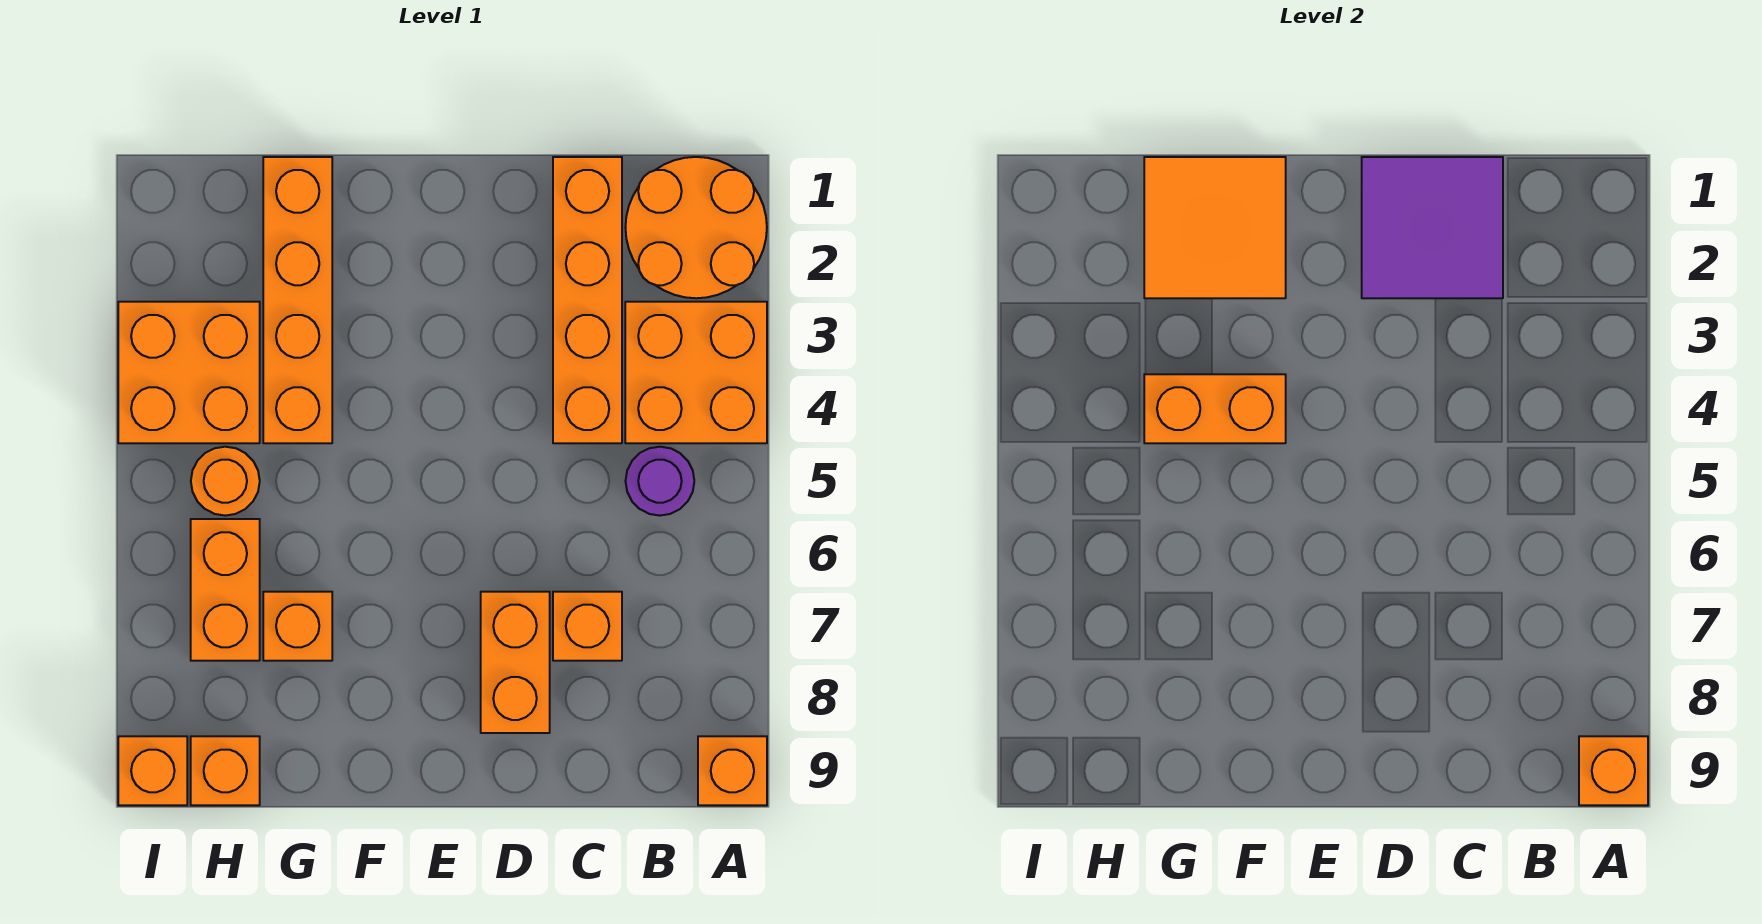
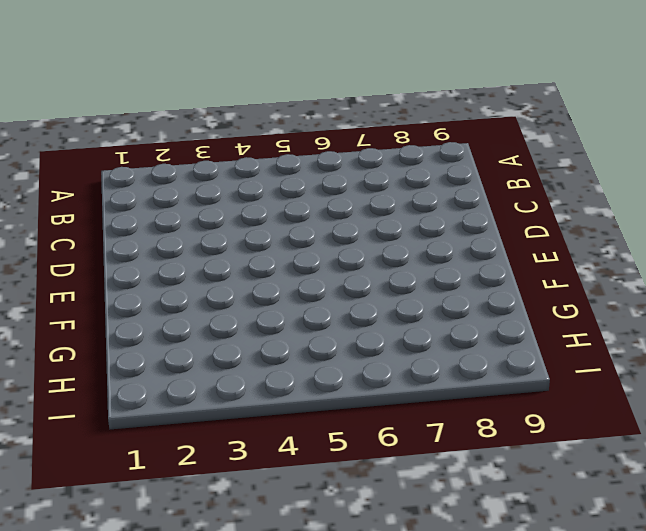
none -> orange round brick A1:B2 level 1
none -> orange brick A3:B4 level 1
none -> orange brick A9 level 1

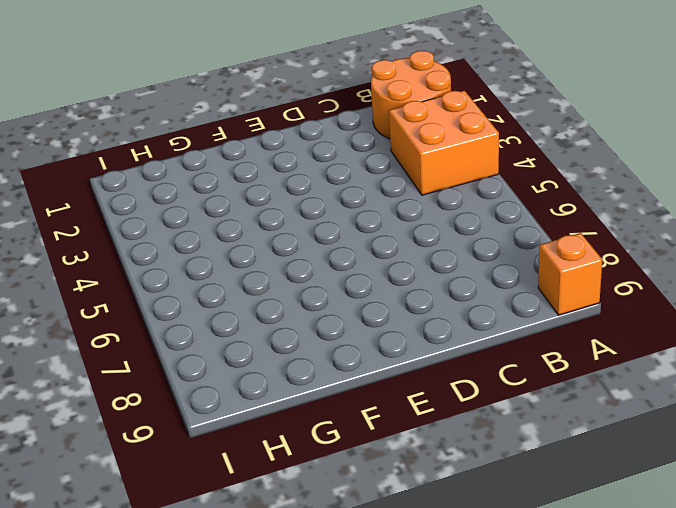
none -> purple round brick B5 level 1
none -> orange brick C1:C4 level 1
none -> orange brick C7 level 1

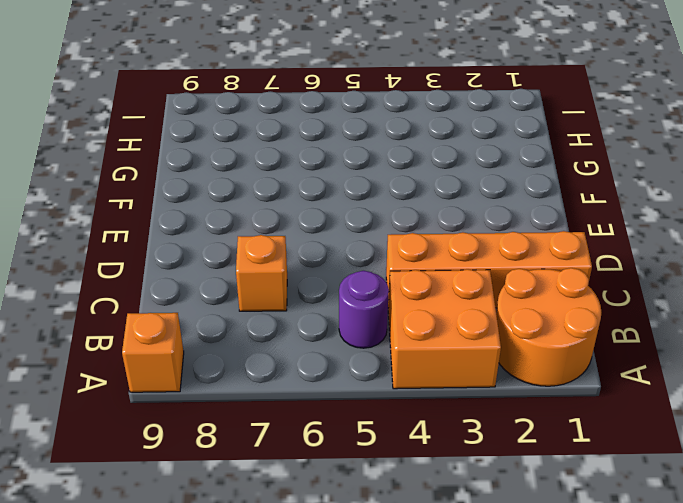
none -> orange brick D7:D8 level 1
none -> orange brick G1:G4 level 1
none -> orange brick G7 level 1

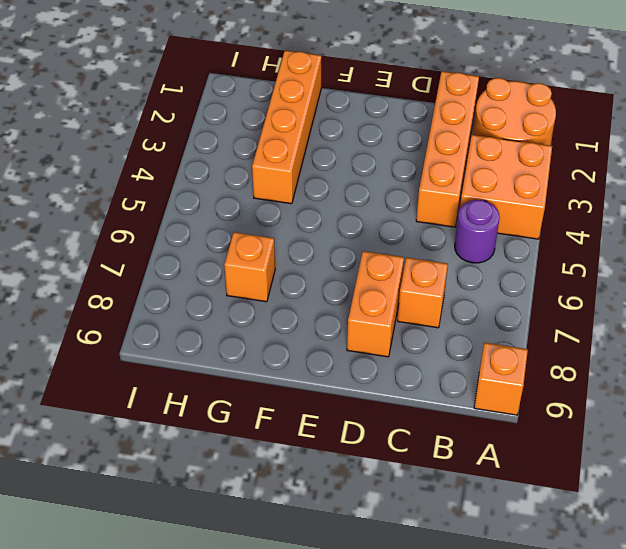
none -> orange brick H3:I4 level 1
none -> orange round brick H5 level 1
none -> orange brick H6:H7 level 1

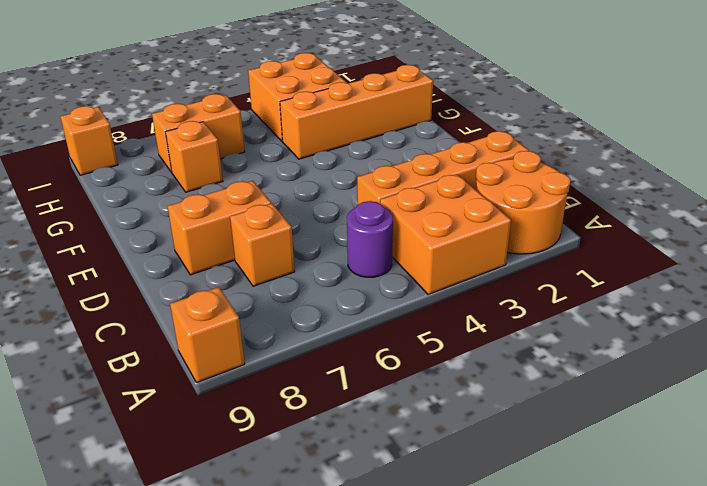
none -> orange round brick H5 level 1
none -> orange brick H9 level 1
none -> orange brick A9 level 2

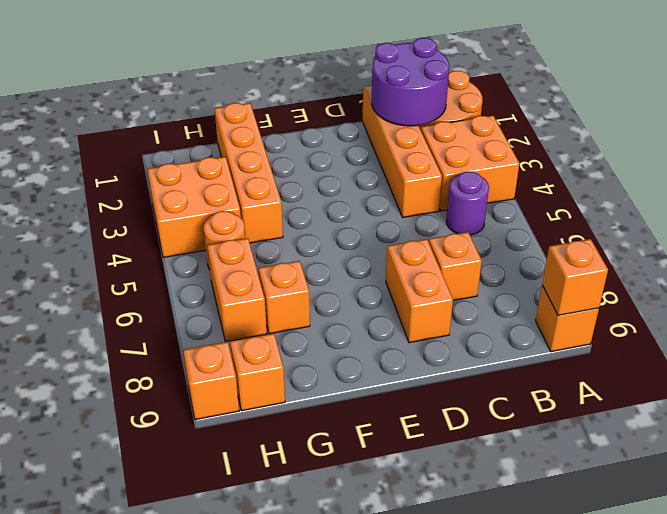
purple round brick B1:C2 level 2 -> purple tile C1:D2 level 2
none -> orange tile F1:G2 level 2
none -> orange brick F4:G4 level 2

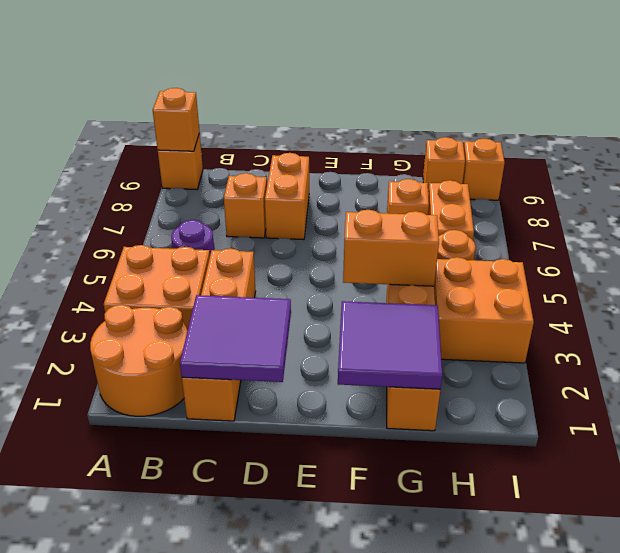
purple tile F1:G2 level 2 -> orange tile F1:G2 level 2

